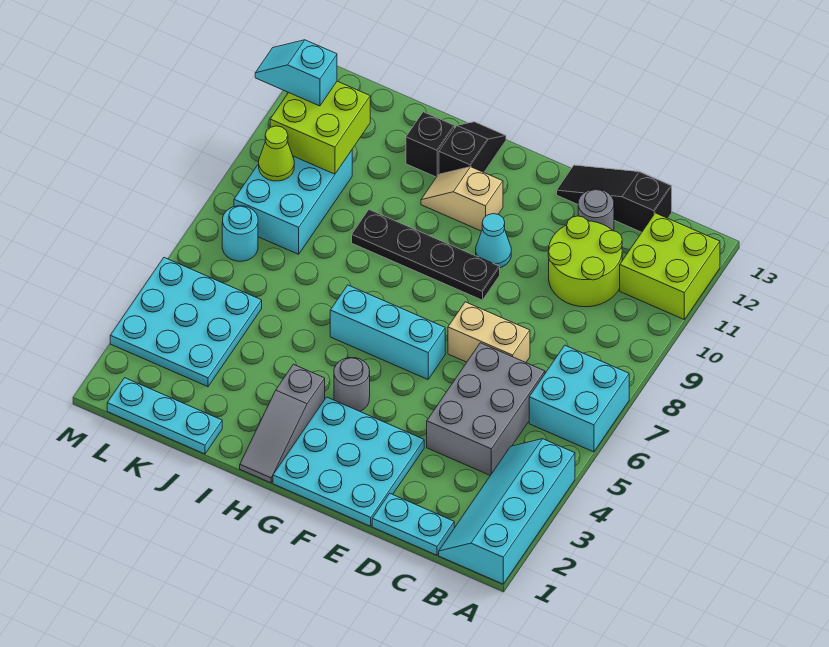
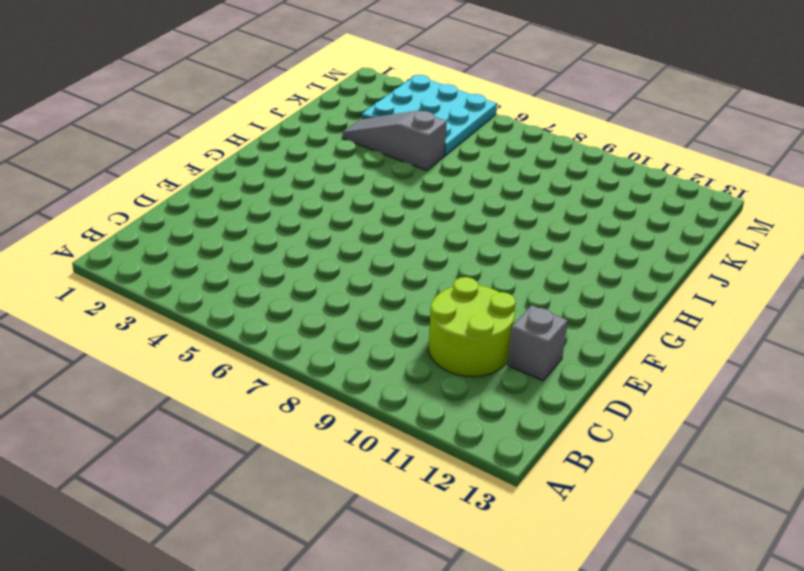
grey brick D12 level 1 -> grey round brick D12 level 1
grey slope J3:J5 level 1 top 5 -> grey slope H1:H3 level 1 top 3
none -> cyan slope A1:B4 level 1 top A
none -> cyan brick A6:B7 level 1
none -> lime brick A11:B12 level 1

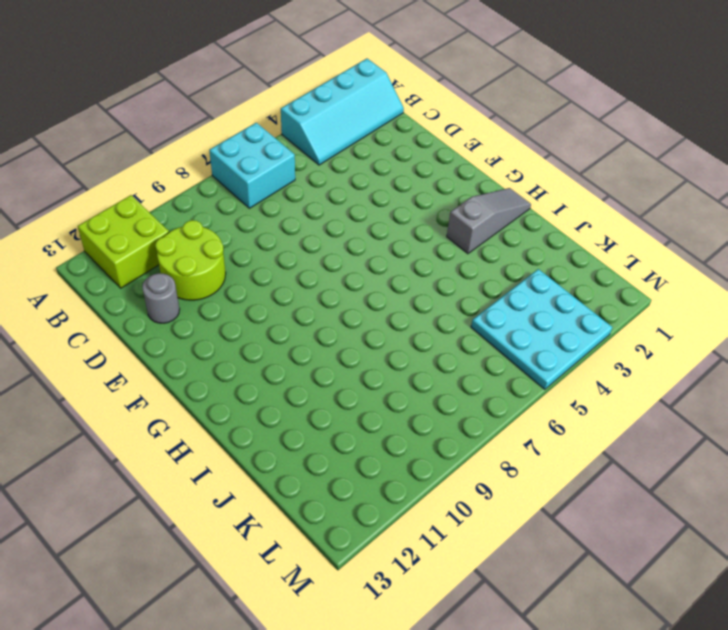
none -> cyan plate C1:D1 level 1
none -> grey brick C4:D6 level 1
none -> black slope C13:E13 level 1 top C

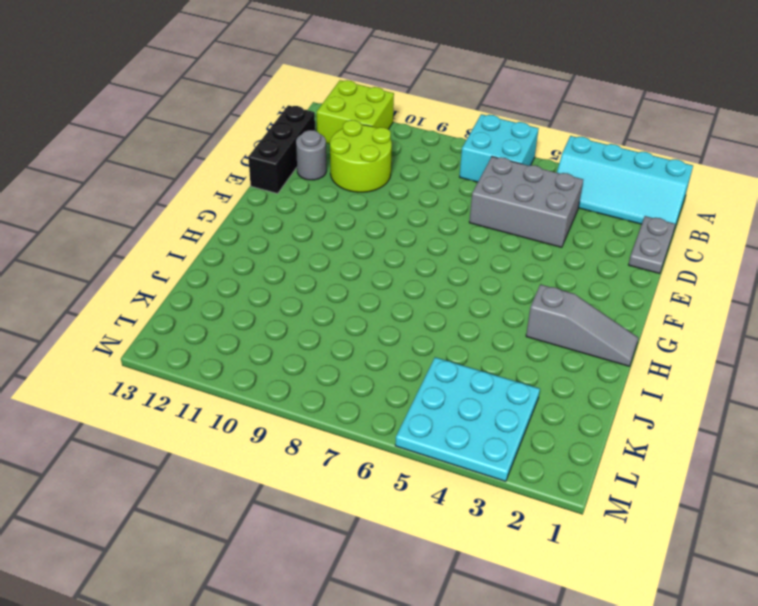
grey plate C1:D1 level 1 -> cyan plate C1:D1 level 1
black brick C13:E13 level 1 -> black slope C13:E13 level 1 top C
none -> tan brick D7:E7 level 1
none -> cyan plate E1:G3 level 1
none -> cyan brick F6:H6 level 1

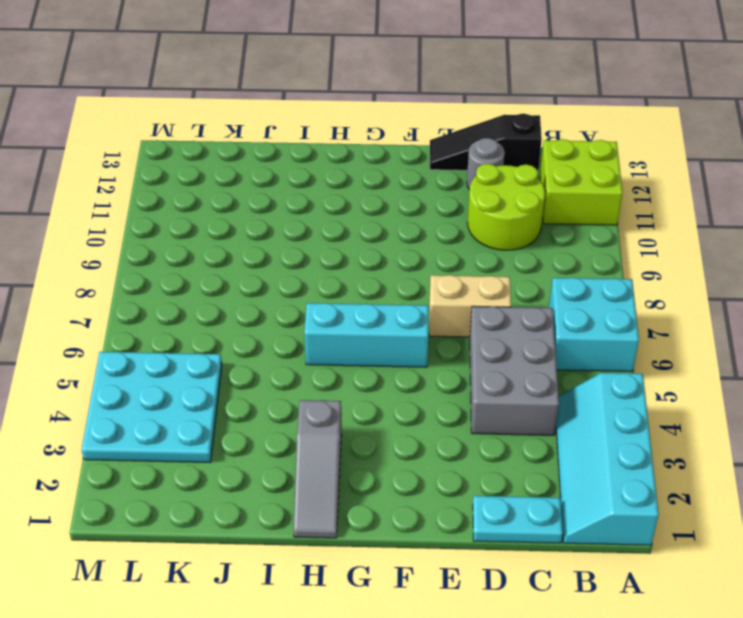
none -> cyan plate E1:G3 level 1
none -> black plate F9:I9 level 1
none -> cyan cone F10 level 1

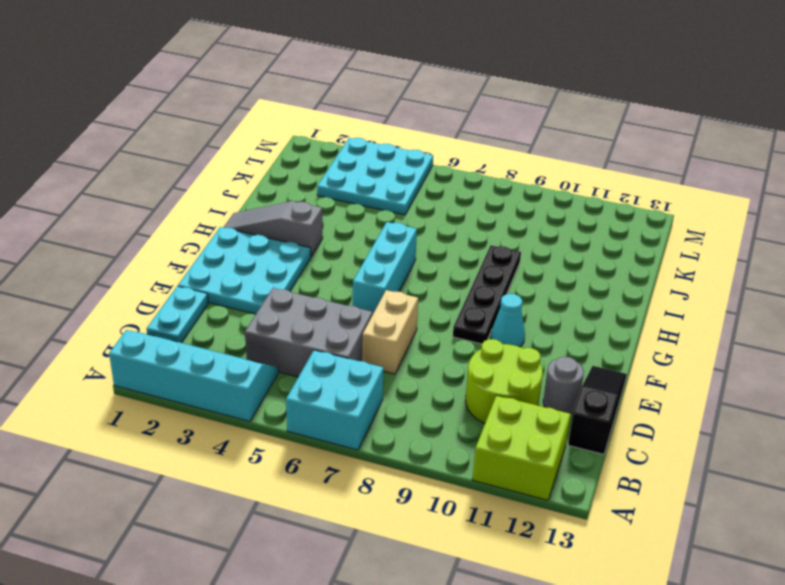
none -> grey round brick G4 level 1
none -> tan slope G11:H11 level 1 top G
none -> black slope H12:H13 level 1 top 12

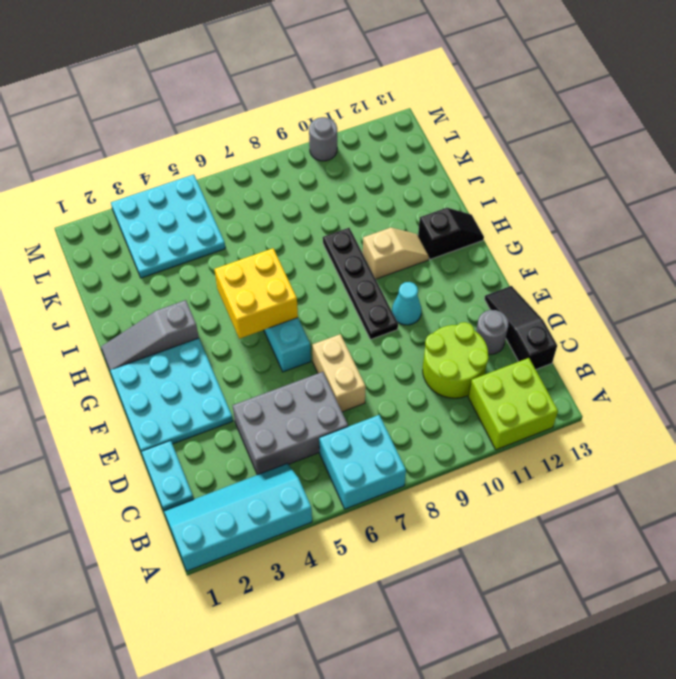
yellow brick G5:H6 level 2 -> none
tan slope H10:H11 level 1 top 10 -> tan slope G11:H11 level 1 top G
grey round brick M10 level 1 -> grey round brick G4 level 1
none -> black brick I12 level 1
none -> cyan plate J1:L1 level 1
none -> cyan brick K8:L10 level 1

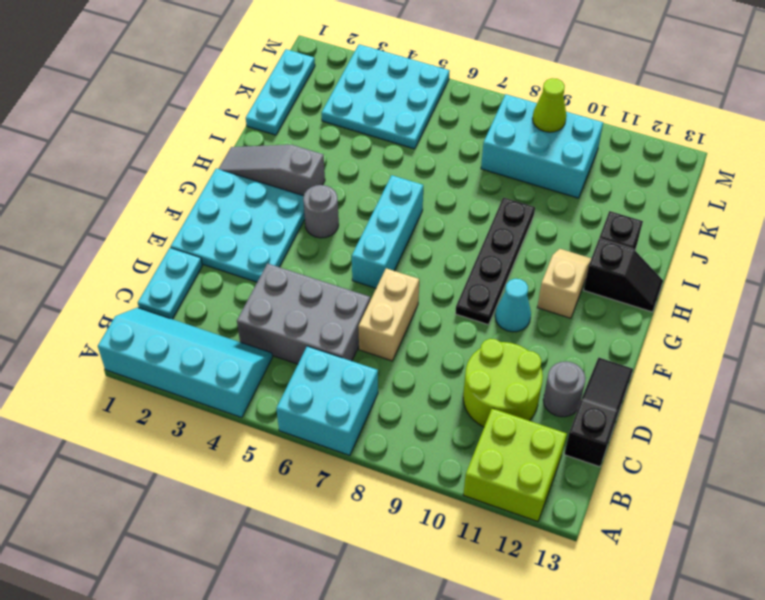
none -> cyan round brick L7 level 1
none -> lime brick K10:L11 level 2
none -> cyan slope L11:M11 level 3 top L

